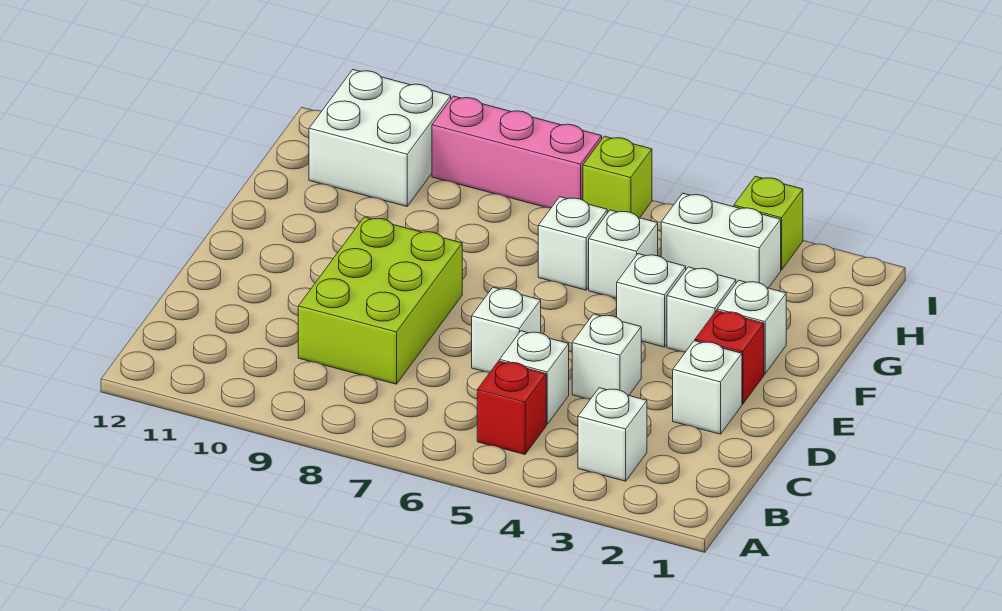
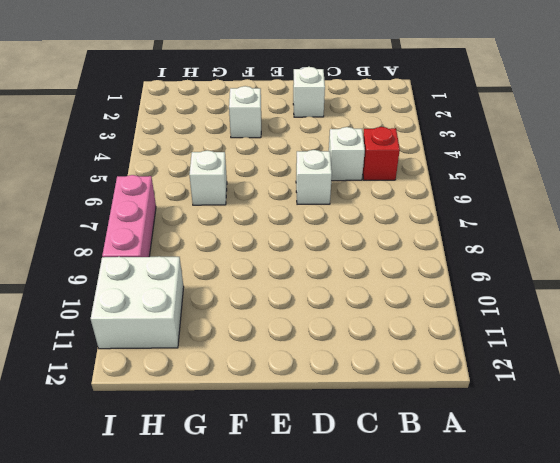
none -> white brick B3 level 1
none -> lime brick C8:E9 level 1
none -> white brick D4 level 1

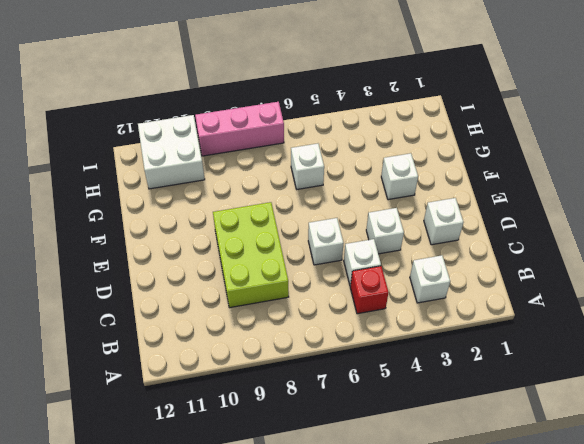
none -> red brick E2 level 1
none -> white brick F2 level 1
none -> white brick F4 level 1

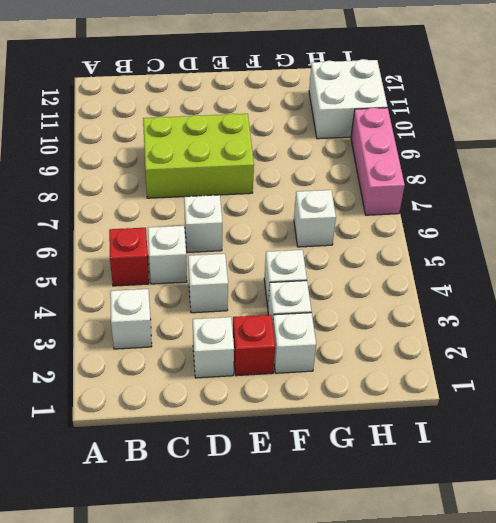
none -> white brick G5 level 1
none -> white brick H3:H4 level 1
none -> lime brick I3 level 1

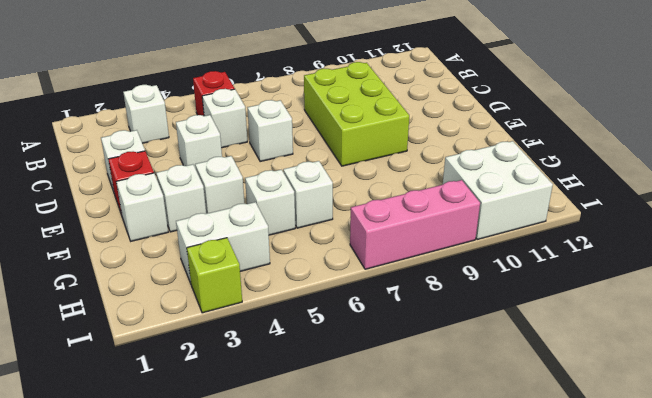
none -> lime brick I6 level 1

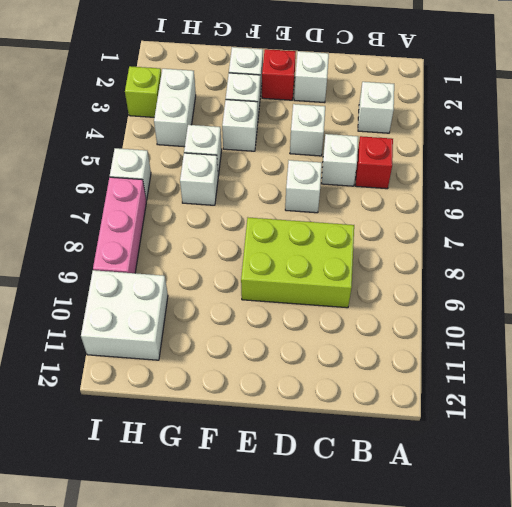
white brick I6 level 1 -> lime brick I6 level 1

